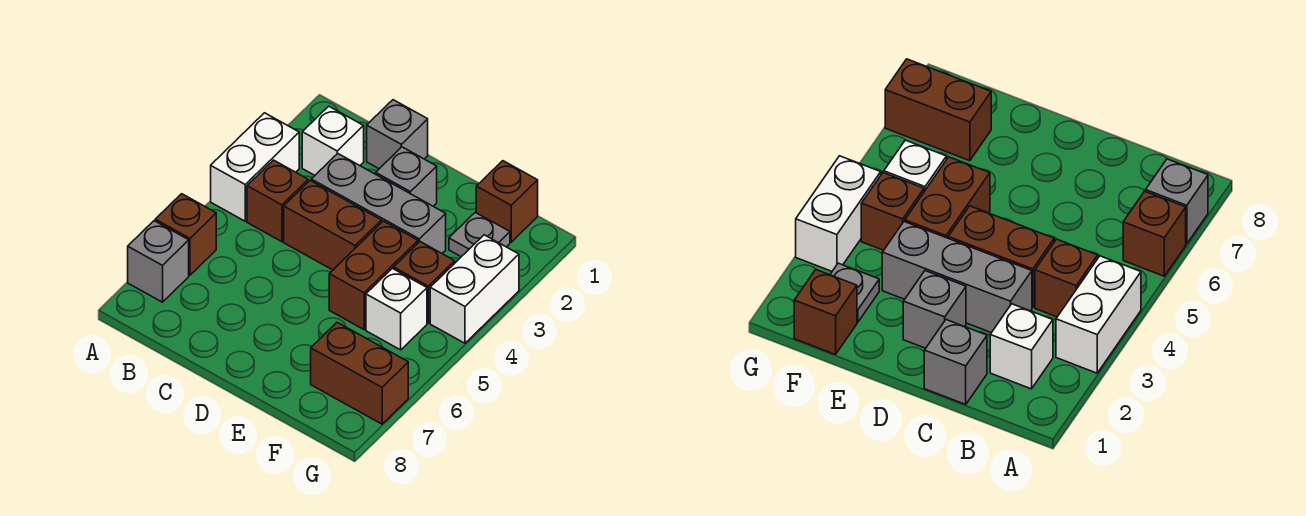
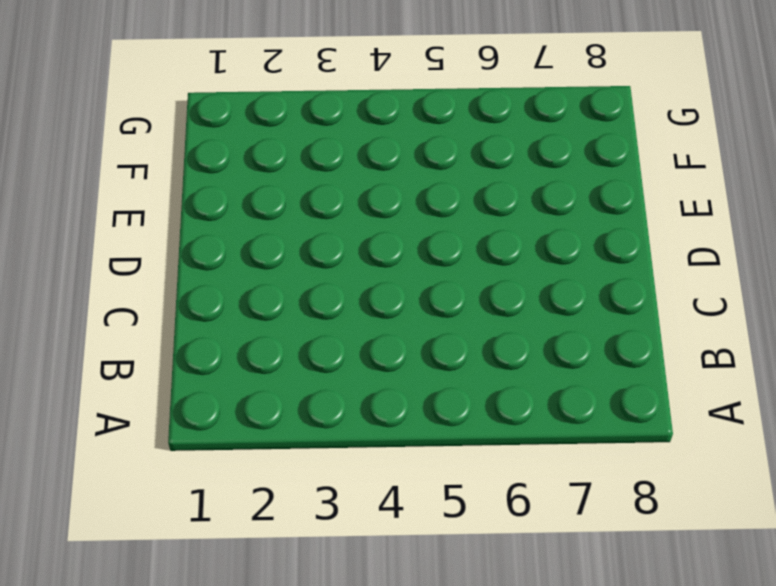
none -> white brick A3:A4 level 1
none -> brown brick A6 level 1
none -> grey brick A7 level 1

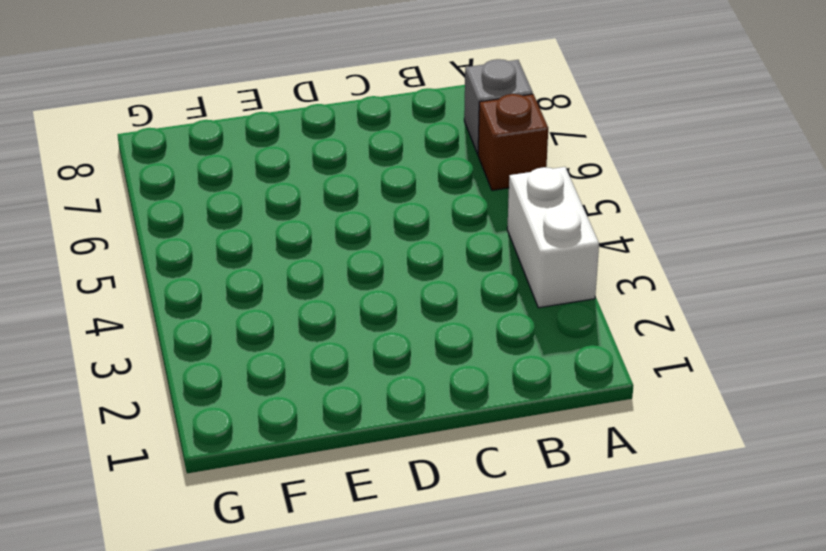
none -> white brick B2 level 1
none -> brown brick B4 level 1
none -> grey brick C1 level 1

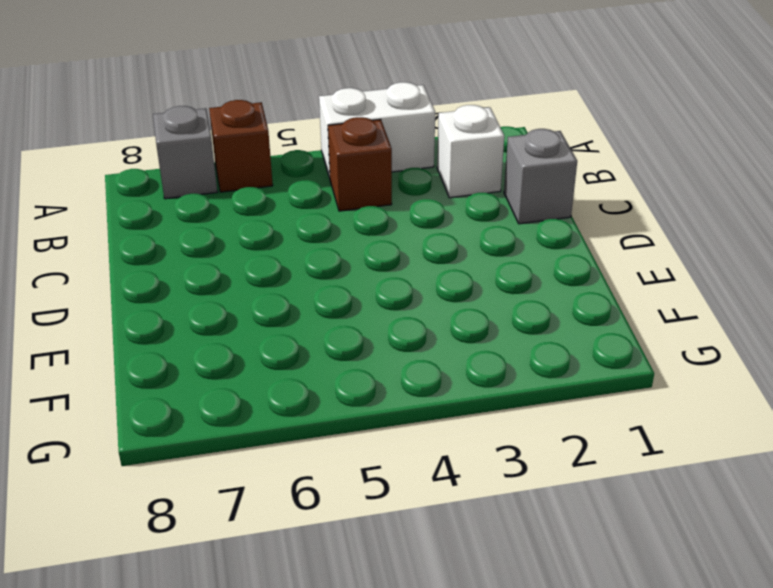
none -> grey brick C3:E3 level 1
none -> brown brick C4:D4 level 1
none -> grey brick D2 level 1

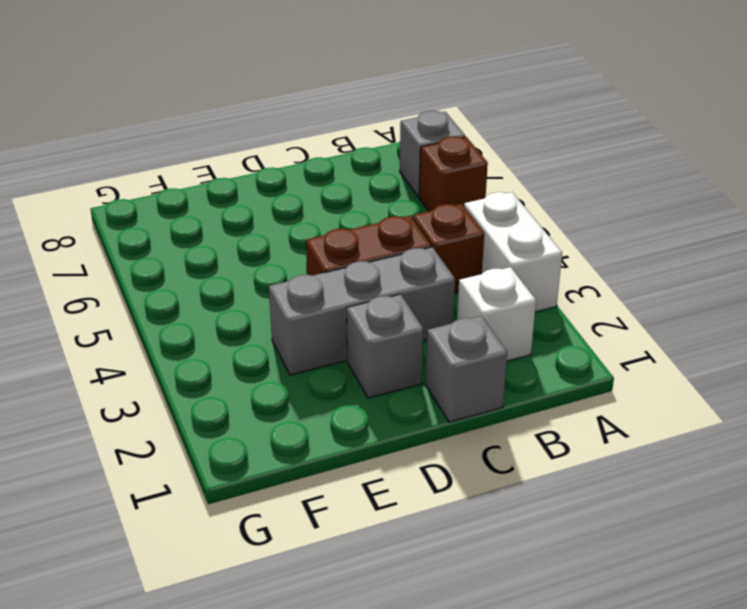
none -> brown brick E4:E5 level 1
none -> brown brick F1 level 1
none -> grey plate F2 level 1

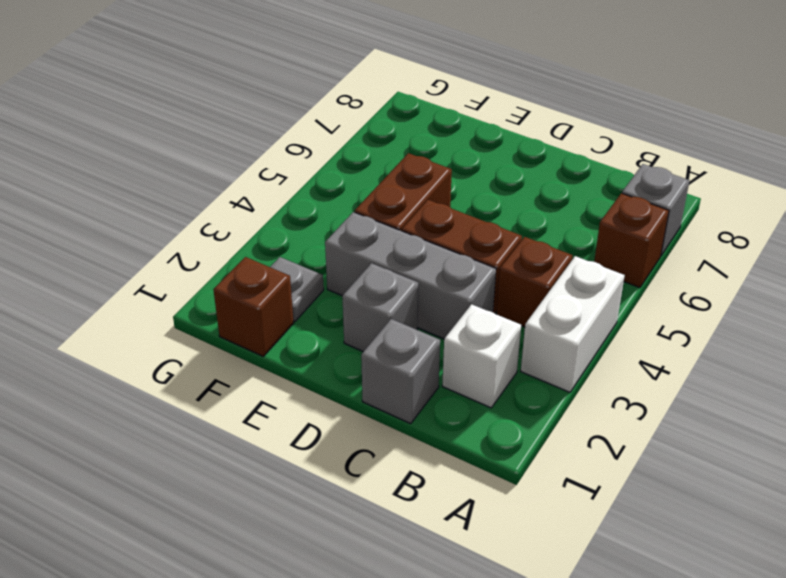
none -> brown brick F4 level 1
none -> white brick F5 level 1
none -> brown brick F7:G7 level 1

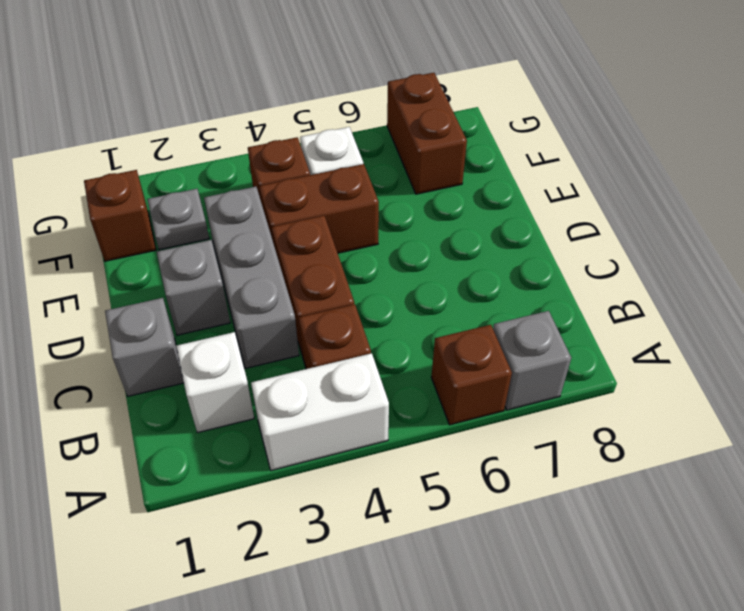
none -> white brick G3:G4 level 1

